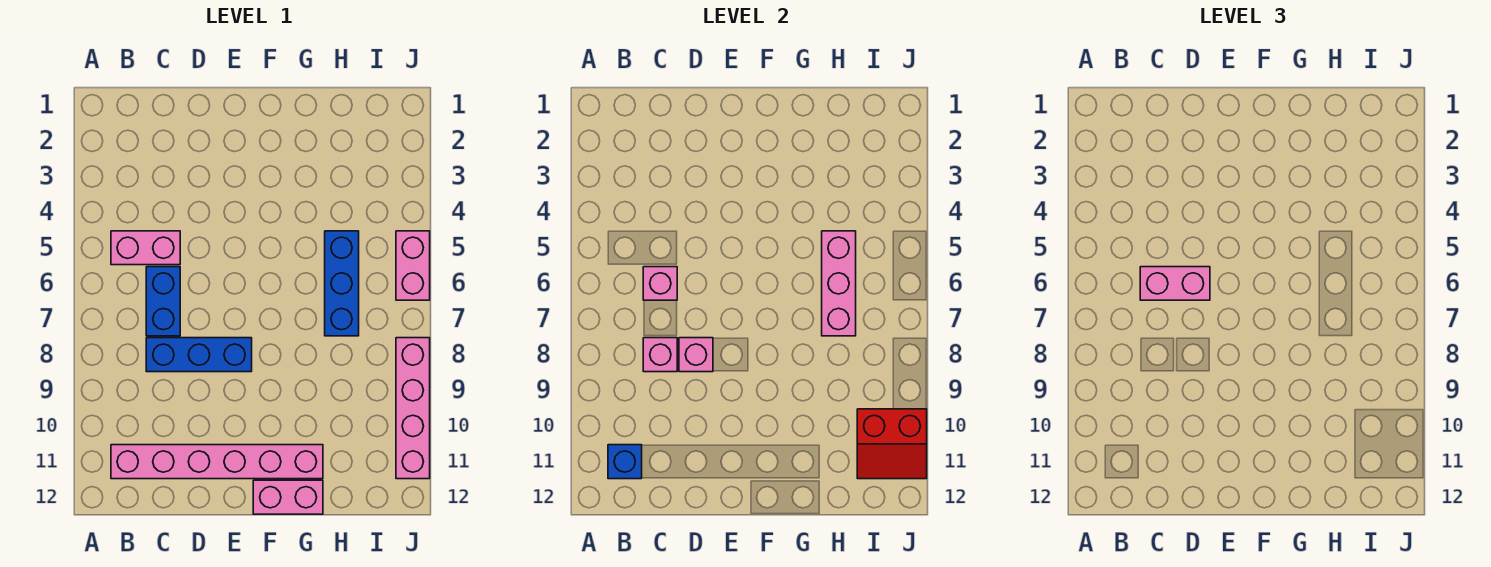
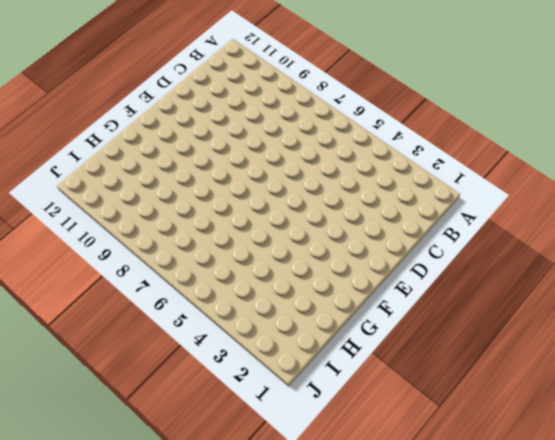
none -> pink brick B5:C5 level 1
none -> pink brick B11:G11 level 1
none -> blue brick C6:C7 level 1

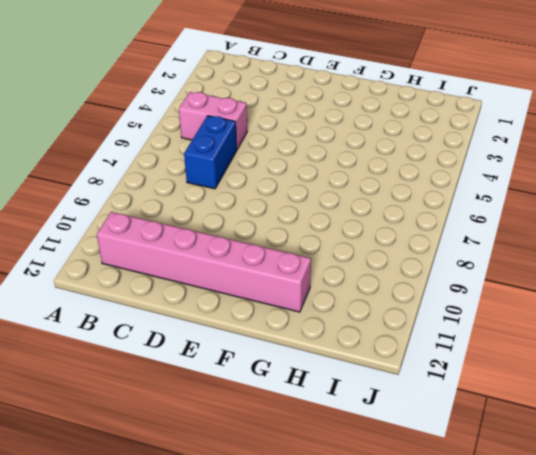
none -> blue brick C8:E8 level 1
none -> pink brick F12:G12 level 1
none -> blue brick H5:H7 level 1

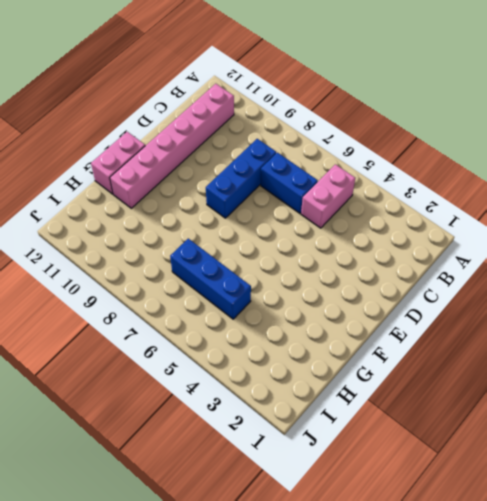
none -> pink brick J5:J6 level 1
none -> pink brick J8:J11 level 1
none -> blue brick B11 level 2

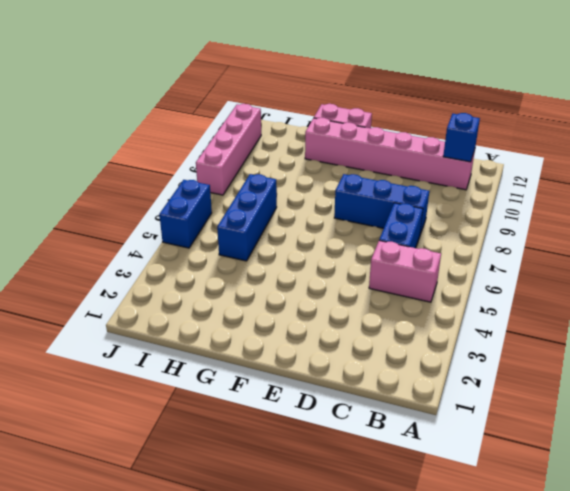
blue brick J5:J6 level 1 -> pink brick J5:J6 level 1
none -> pink brick C6 level 2
none -> pink brick C8 level 2
none -> pink brick D8 level 2

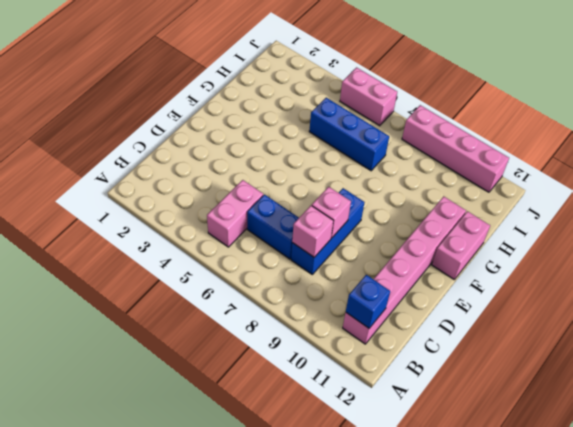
none -> pink brick C6 level 2
none -> pink brick H5:H7 level 2
none -> red slope I10:J11 level 2 top 10

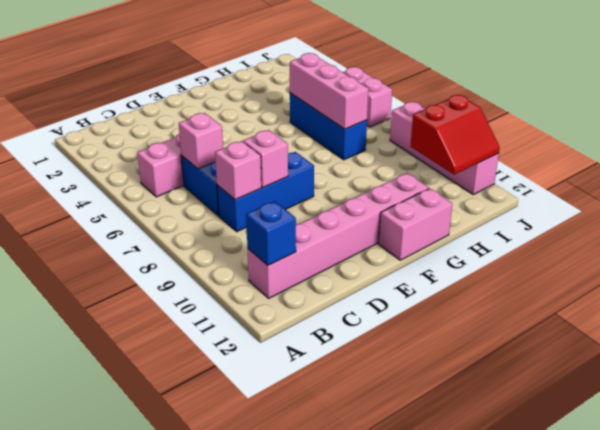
none -> pink brick C6:D6 level 3

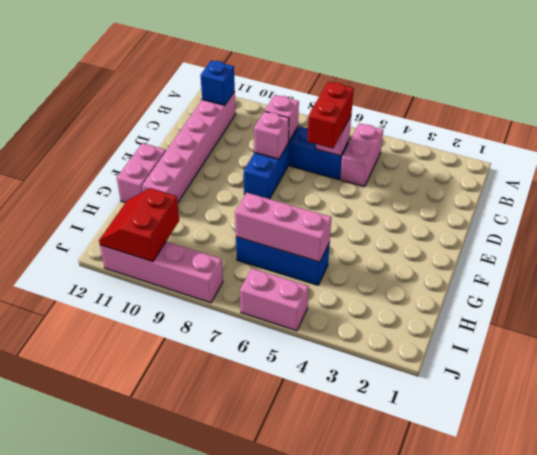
red brick C6:D6 level 3 -> pink brick C6:D6 level 3

